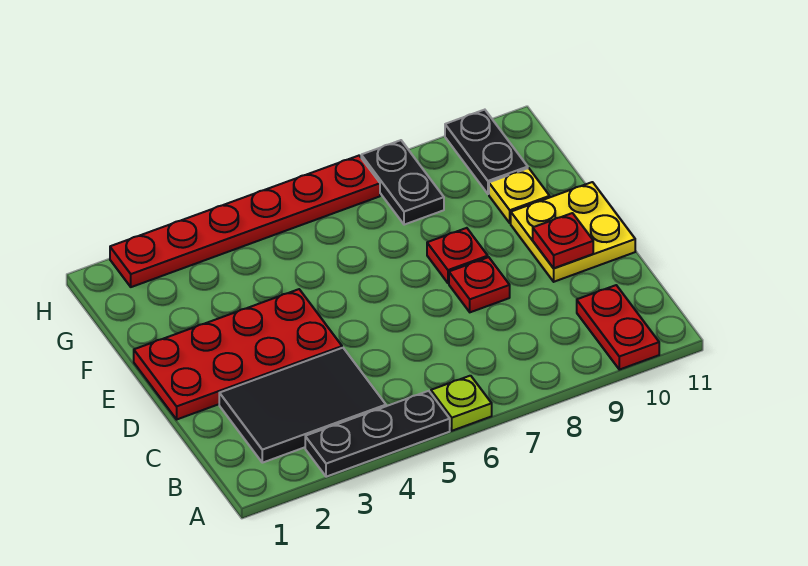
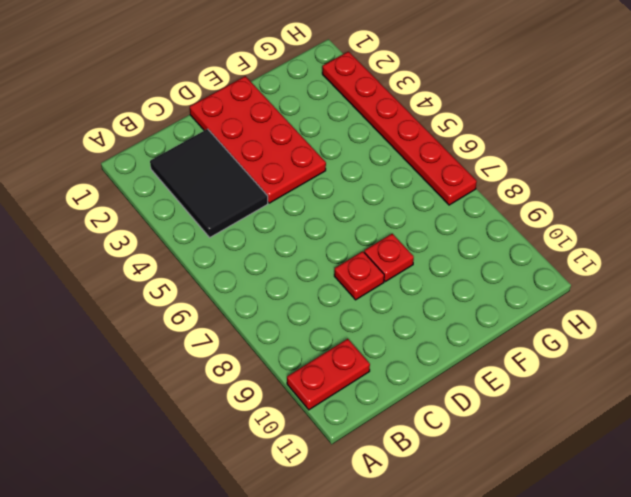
none -> black plate A3:A5 level 1
none -> lime plate A6 level 1
none -> yellow plate D10:E11 level 1

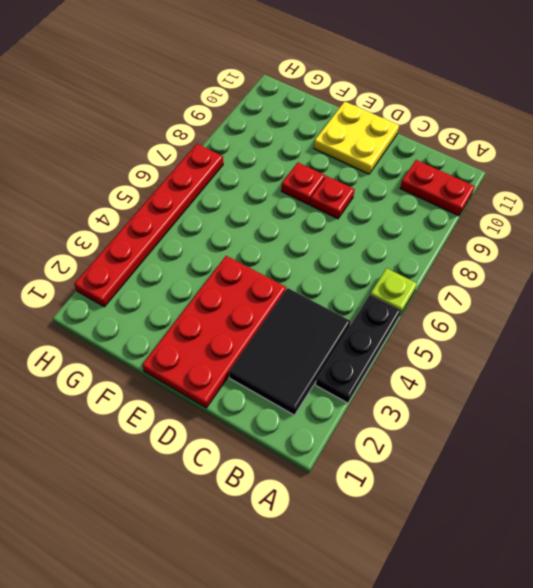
none -> yellow plate F10 level 1
none -> black plate G8:H8 level 1
none -> black plate G10:H10 level 1

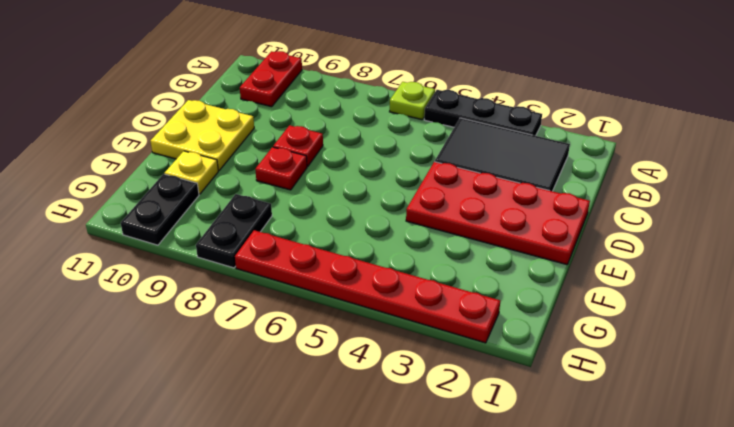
none -> red plate D10 level 2

